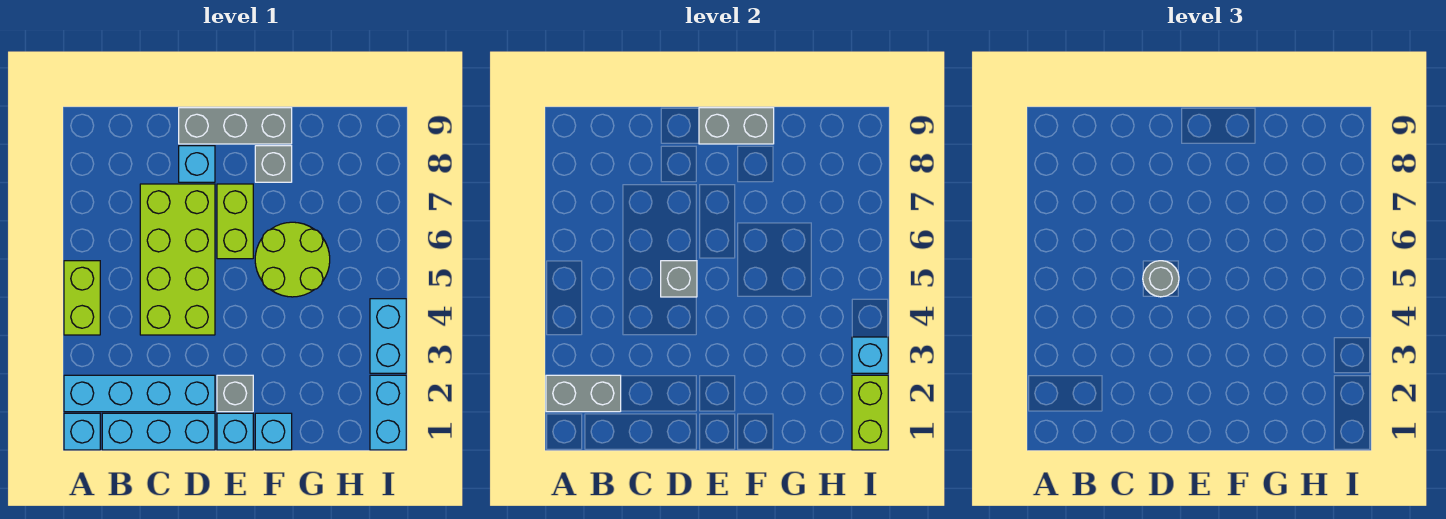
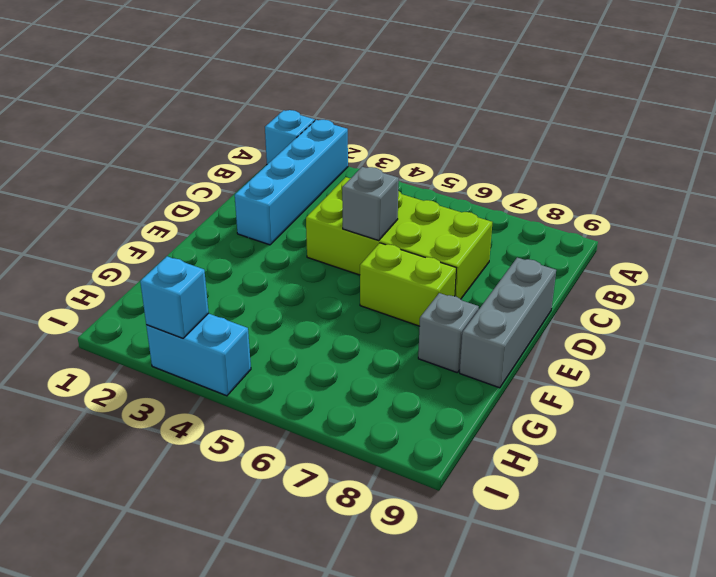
none -> lime brick A4:A5 level 1
none -> cyan brick B1:D1 level 1
none -> cyan brick D8 level 1

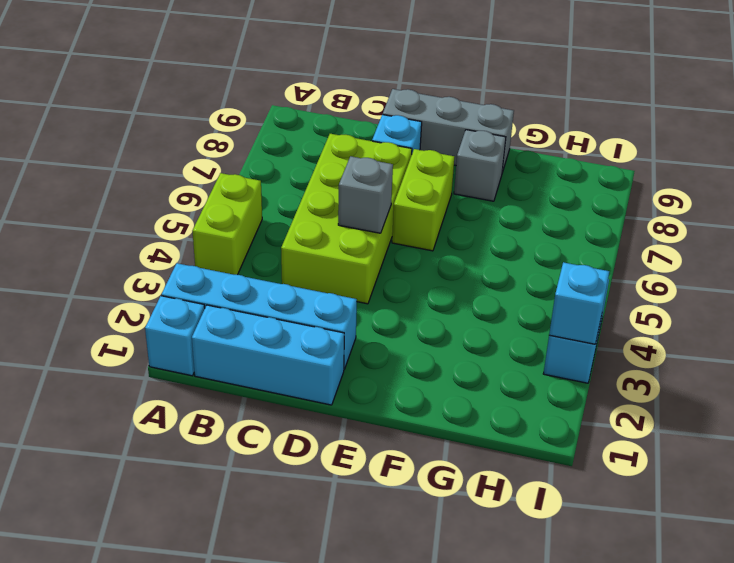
none -> cyan brick E1 level 1
none -> grey brick E2 level 1
none -> cyan brick F1 level 1

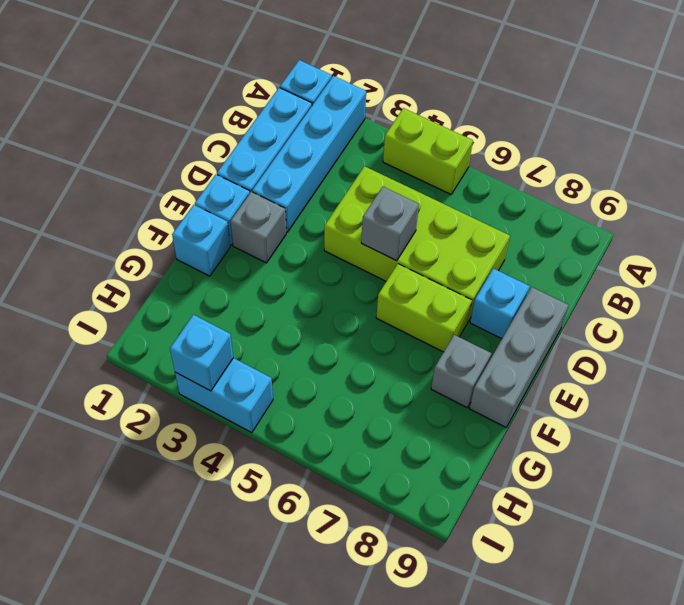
none -> lime round brick F5:G6 level 1
none -> cyan brick I1:I2 level 1
none -> grey brick A2:B2 level 2

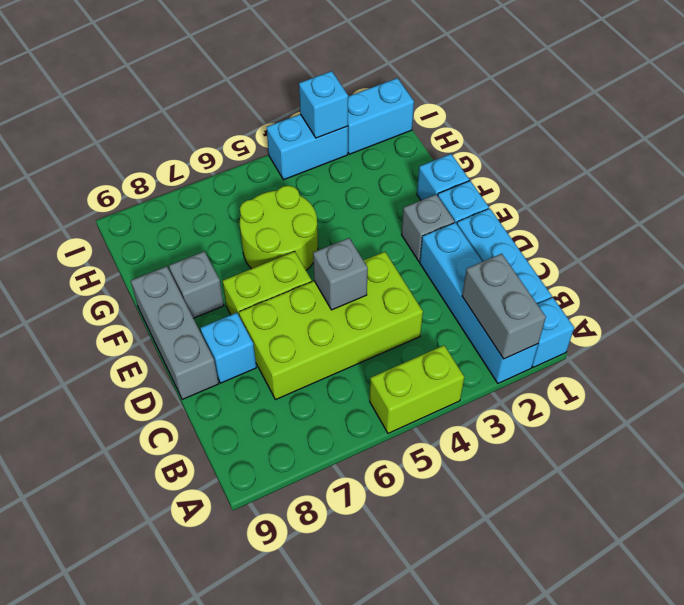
none -> grey brick E9:F9 level 2
none -> lime brick I1:I2 level 2
none -> grey round brick D5 level 3

